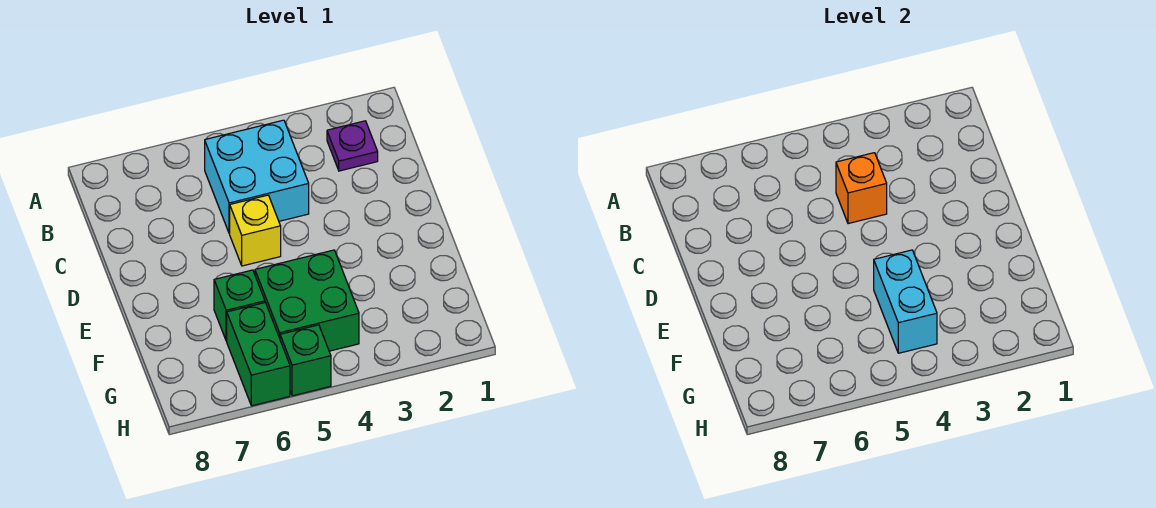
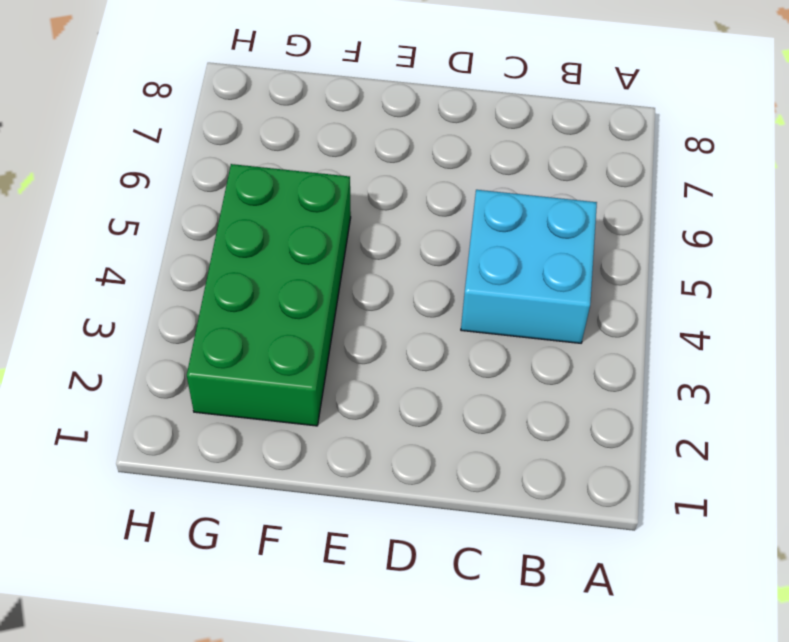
green brick F2:G5 level 1 -> green brick F4:G5 level 1
none -> purple plate B2 level 1
none -> yellow brick D5 level 1

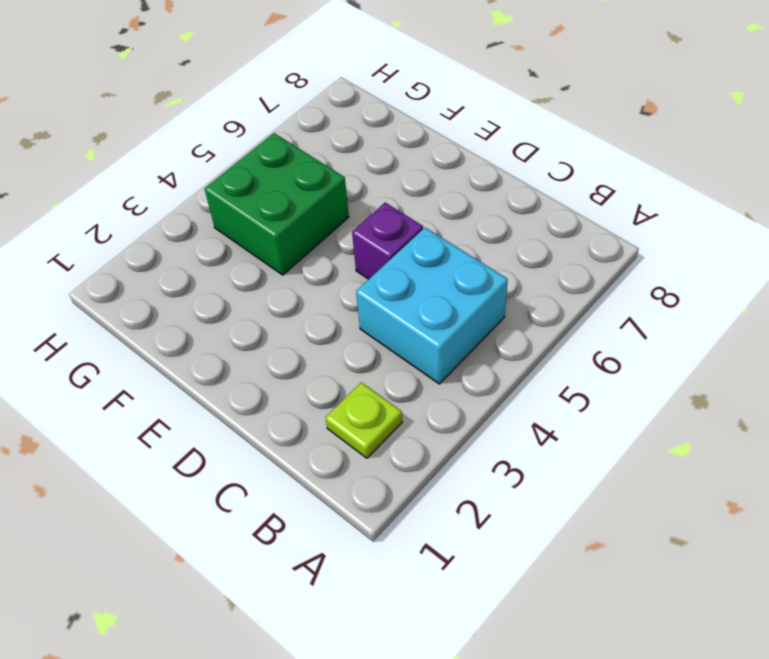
lime plate B2 level 1 -> purple plate B2 level 1
purple brick D5 level 1 -> yellow brick D5 level 1
none -> green brick F6 level 1
none -> green brick G6:H6 level 1

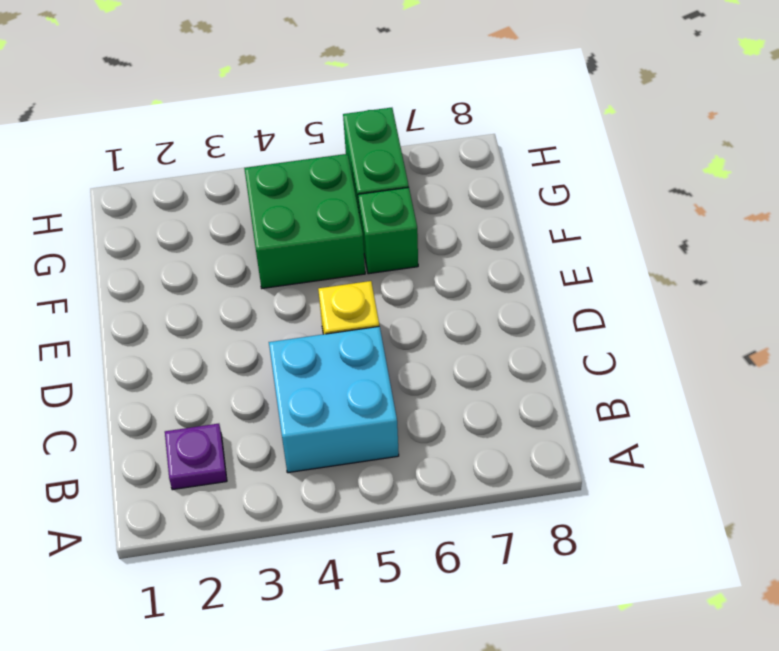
none -> green brick H5 level 1
none -> orange brick C4 level 2

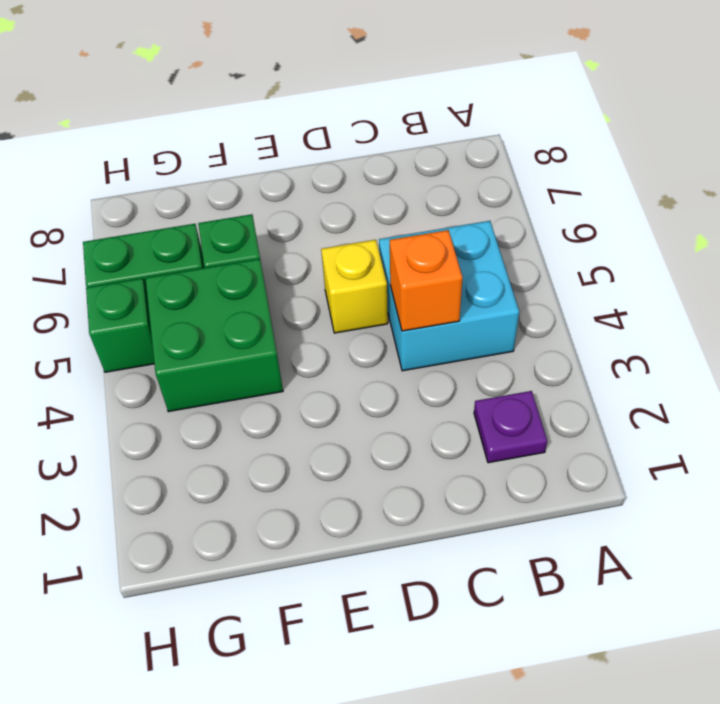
none -> cyan brick F4:G4 level 2

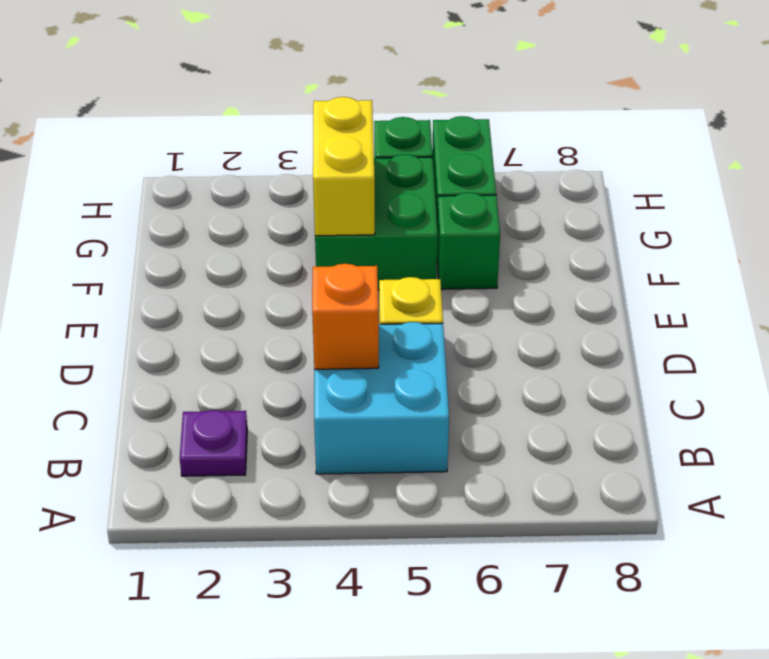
yellow brick F4:G4 level 2 -> cyan brick F4:G4 level 2

